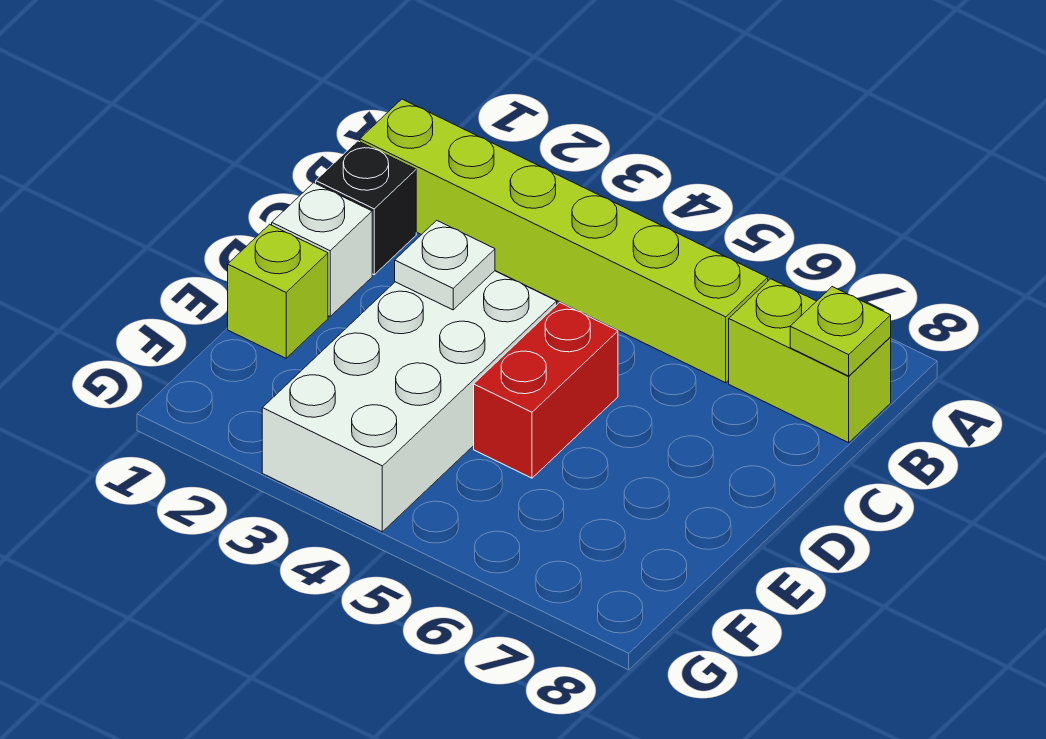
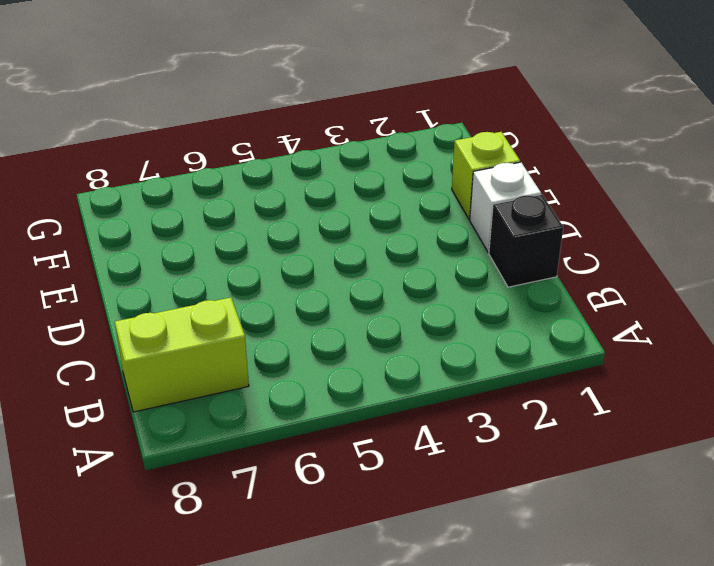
none -> lime brick B1:B6 level 1
none -> white brick D3:G4 level 1

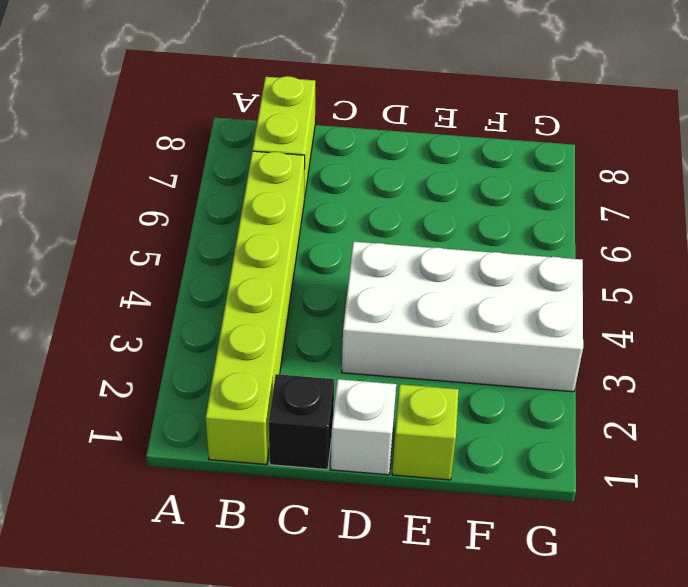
none -> red brick D5:E5 level 1
none -> lime plate B8 level 2

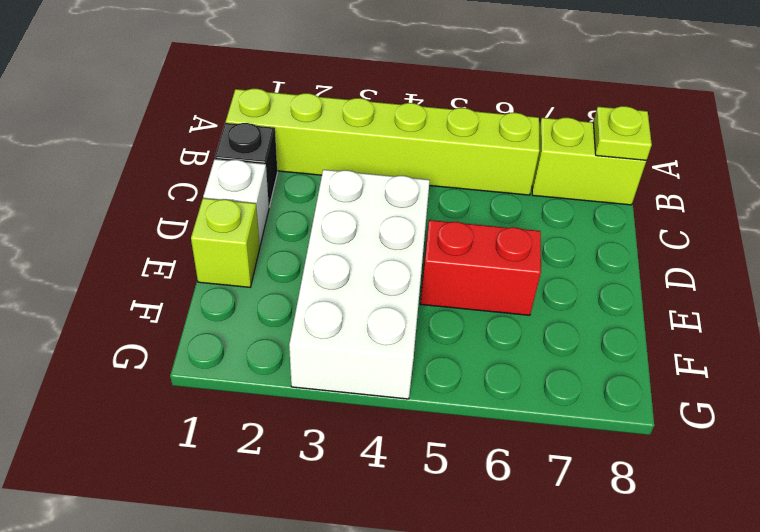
red brick E5:E6 level 1 -> red brick D5:E5 level 1
none -> white plate D3 level 2

